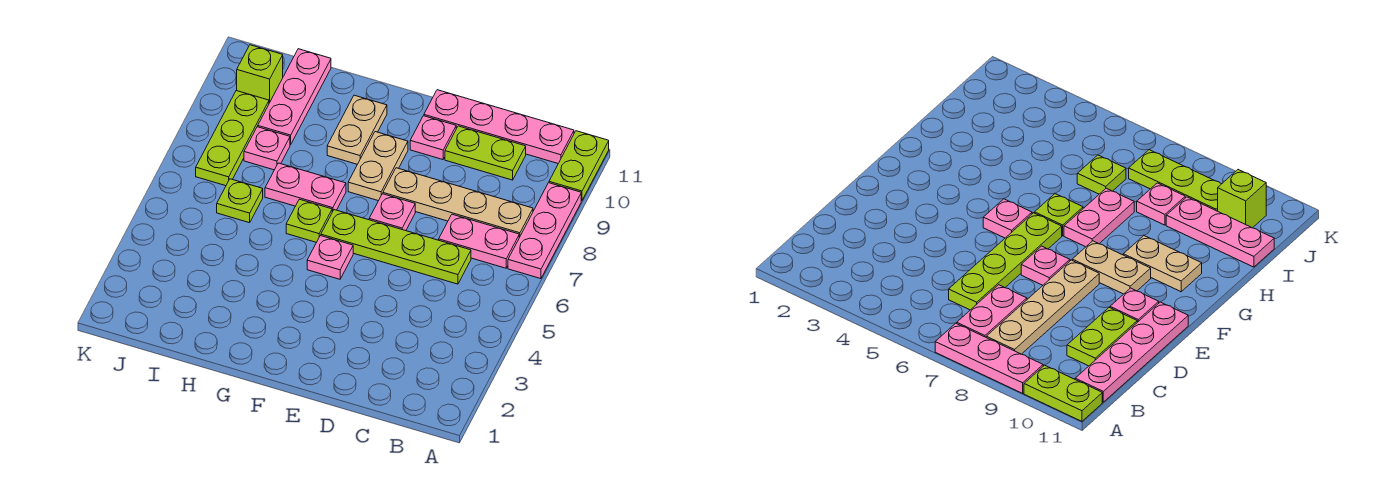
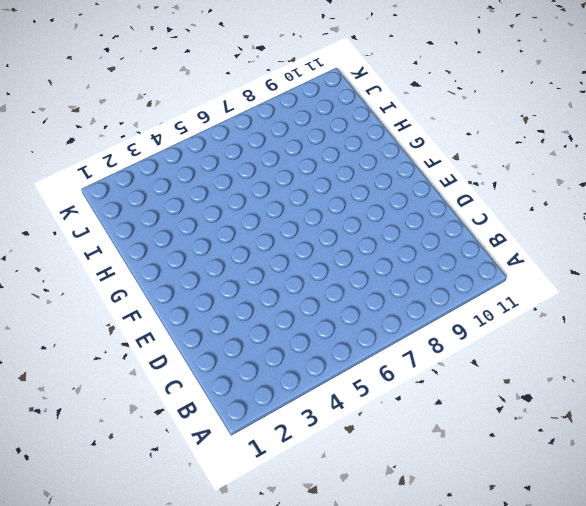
none -> pink plate A7:A9 level 1
none -> lime plate A10:A11 level 1
none -> pink plate B7:C7 level 1

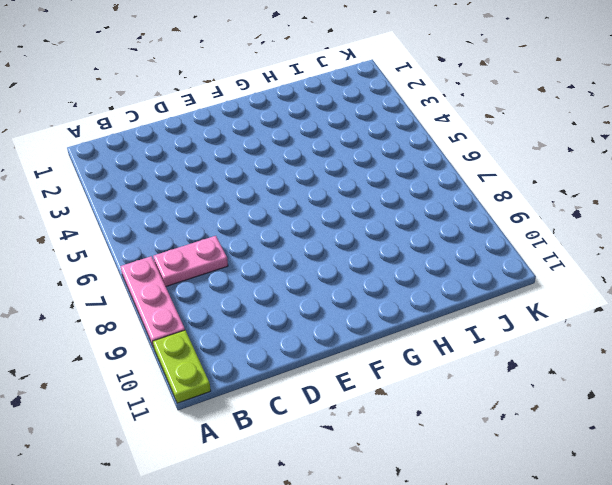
none -> tan plate B8:E8 level 1
none -> pink plate B11:E11 level 1
none -> lime plate C6:F6 level 1

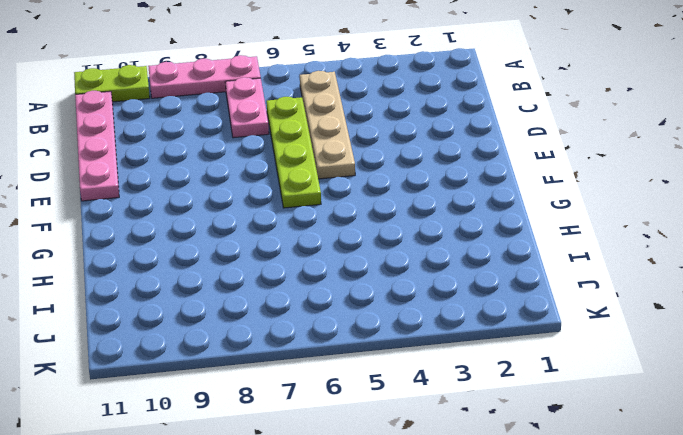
tan plate B5:E5 level 1 -> tan plate B8:E8 level 1
none -> lime plate C10:D10 level 1
none -> pink plate E7 level 1
none -> pink plate E10 level 1

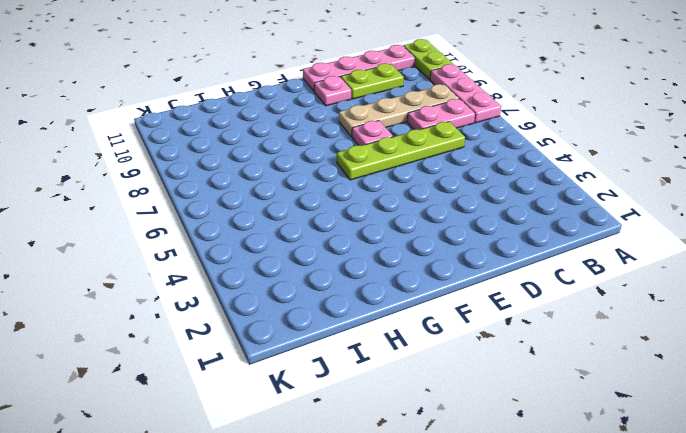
none -> pink plate F5 level 1
none -> tan plate F8:F9 level 1
none -> lime plate G6 level 1

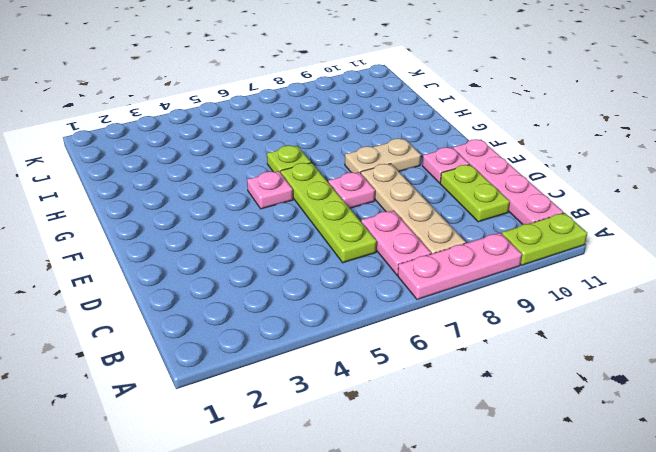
none -> pink plate G7:H7 level 1
none -> tan plate G9:G10 level 1
none -> lime plate I6 level 1

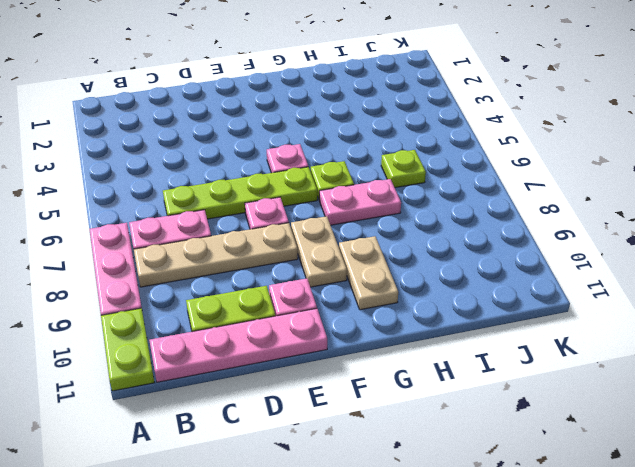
none -> pink plate I8 level 1
none -> pink plate I9:I11 level 1
none -> lime plate J7:J9 level 1

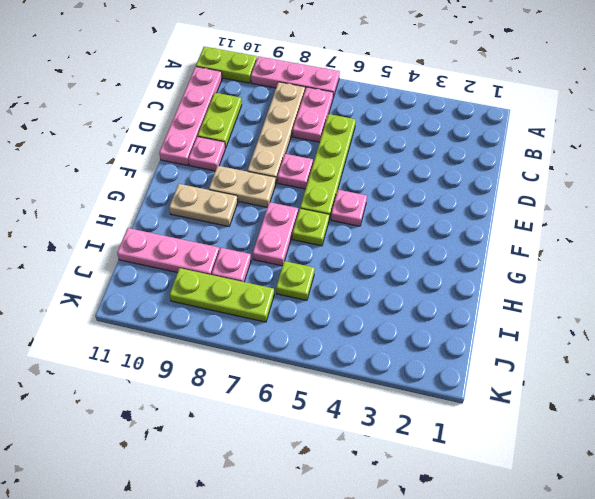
none -> lime brick J10 level 1

